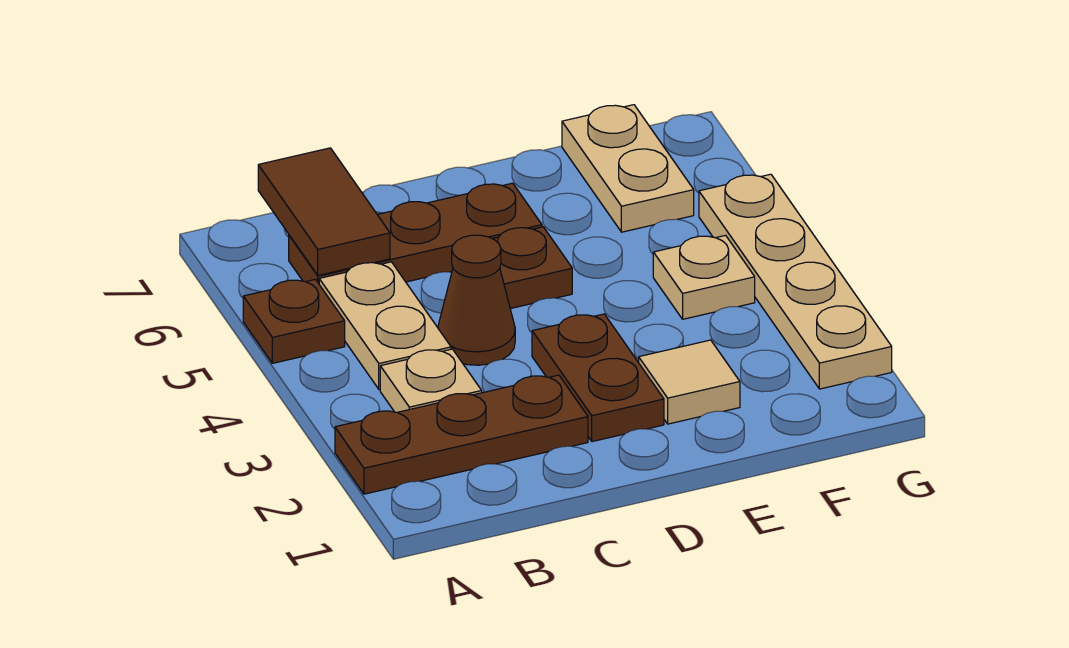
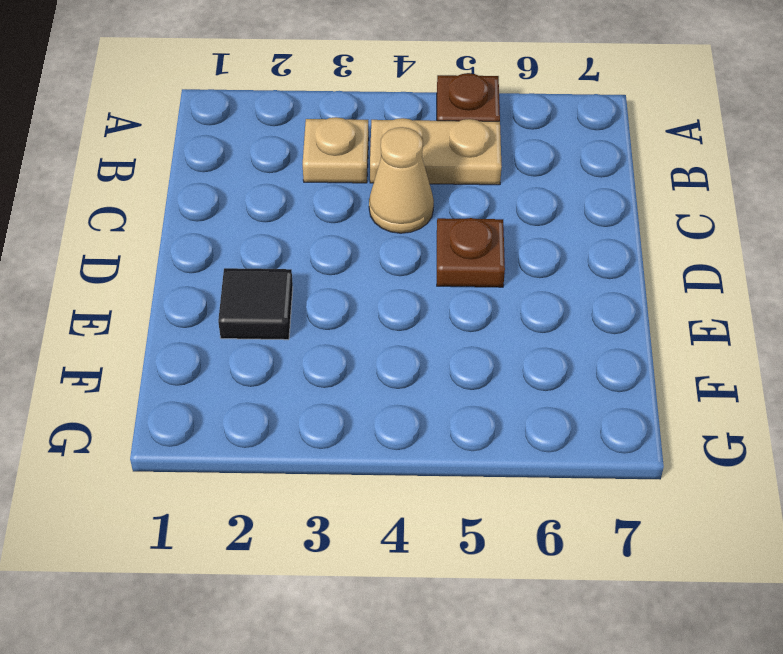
tan cone C4 level 1 -> brown cone C4 level 1
black tile E2 level 1 -> tan tile E2 level 1
none -> brown plate A2:C2 level 1
none -> brown plate B6:D6 level 1
none -> brown plate D2:D3 level 1

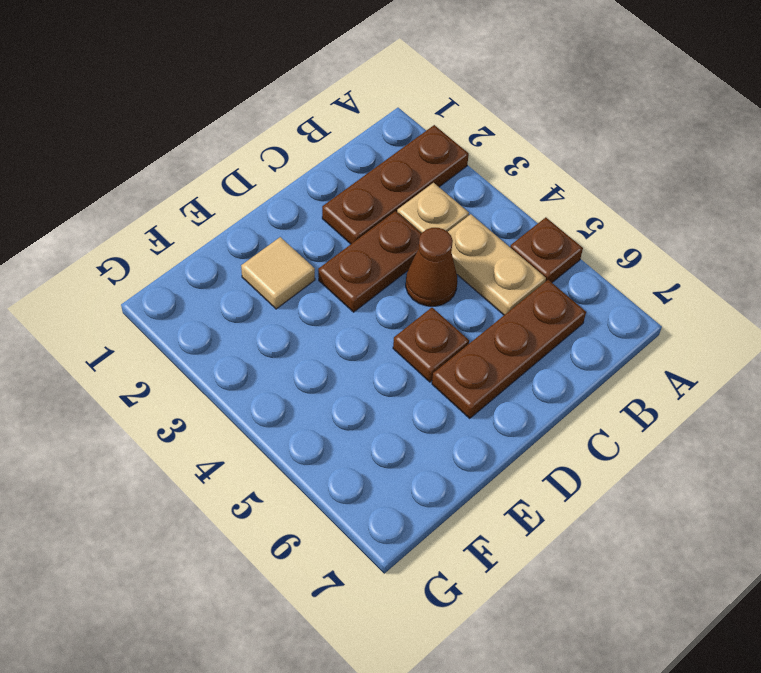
brown plate C3:D3 level 1 -> brown plate D2:D3 level 1
none -> tan plate F4 level 1
none -> tan plate F6:F7 level 1
none -> tan plate G2:G5 level 1

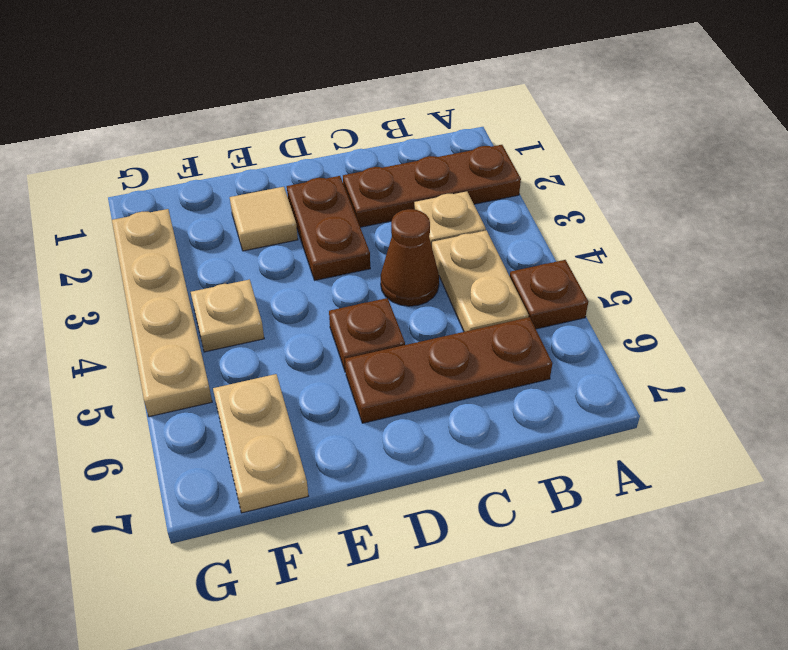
none -> brown tile B6:B7 level 2

